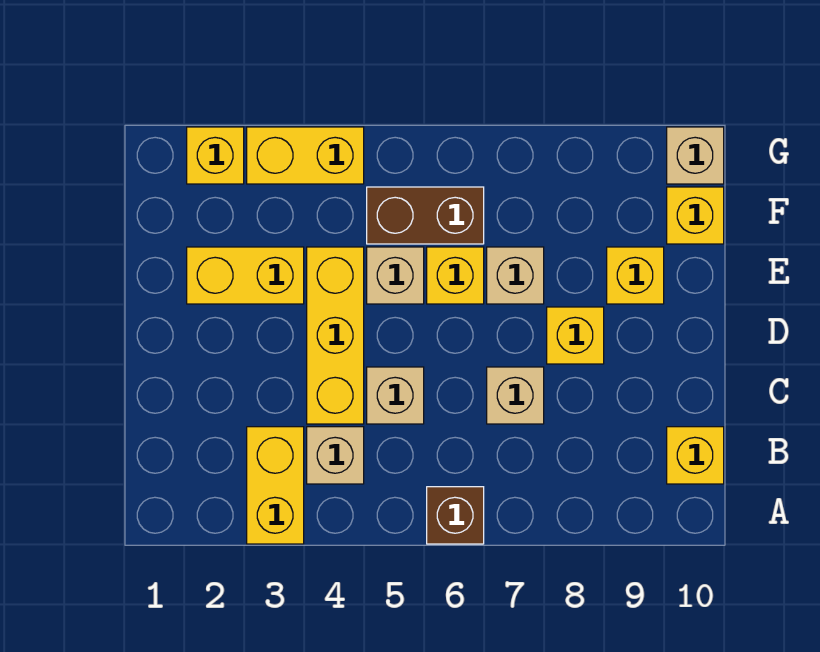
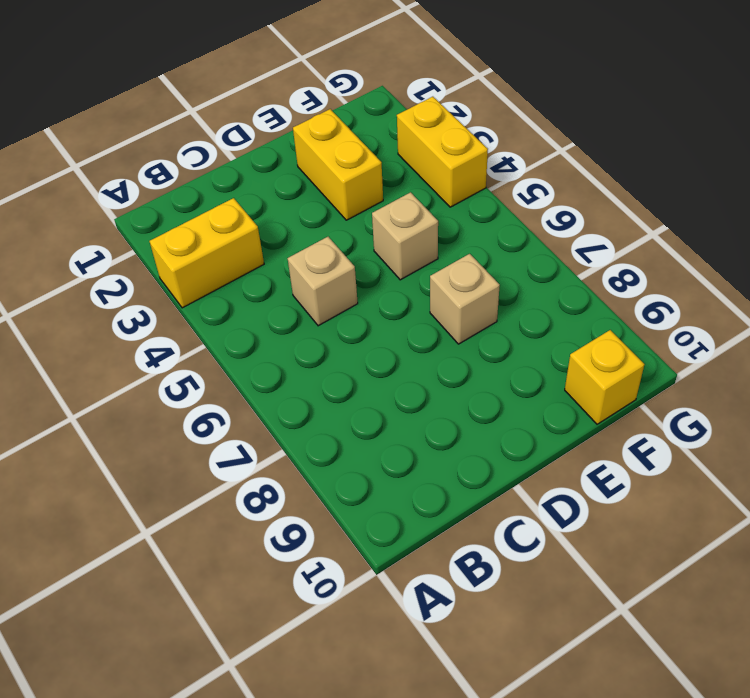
none -> brown brick A6 level 1
none -> tan brick B4 level 1
none -> yellow brick B10 level 1

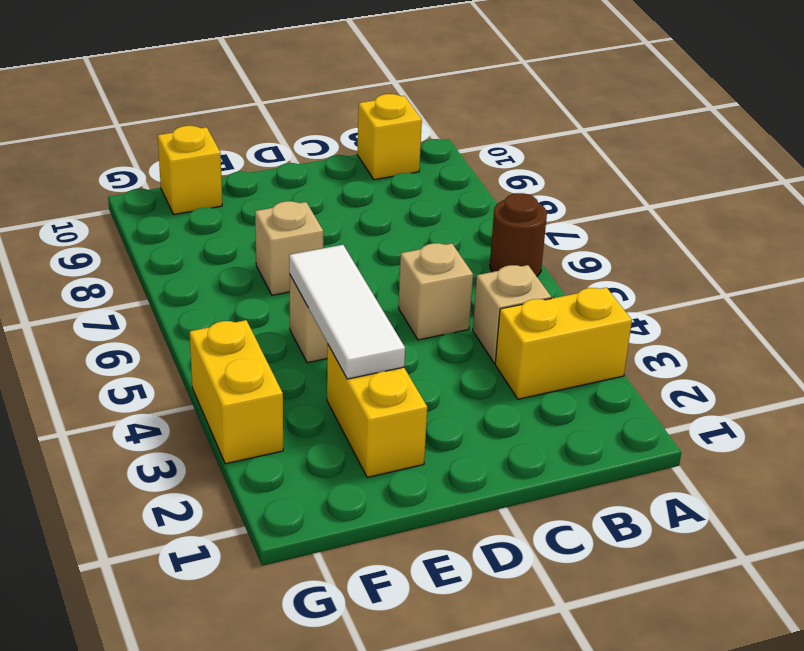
brown round brick A6 level 1 -> brown brick A6 level 1
white tile E3:E5 level 2 -> none
none -> yellow brick C4:E4 level 1
none -> tan brick C7 level 1
none -> yellow brick D8 level 1

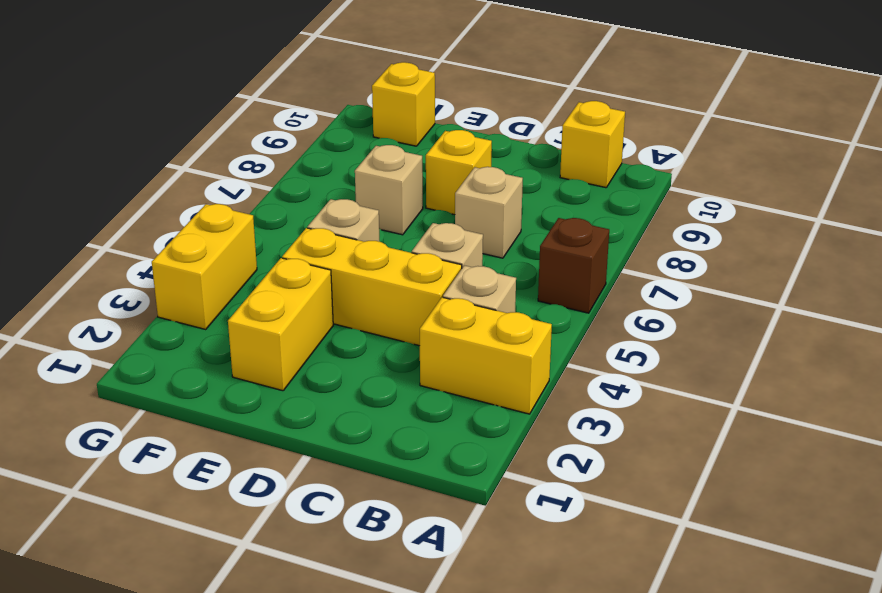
none -> yellow brick E6 level 1
none -> yellow brick E9 level 1
none -> brown brick F5:F6 level 1

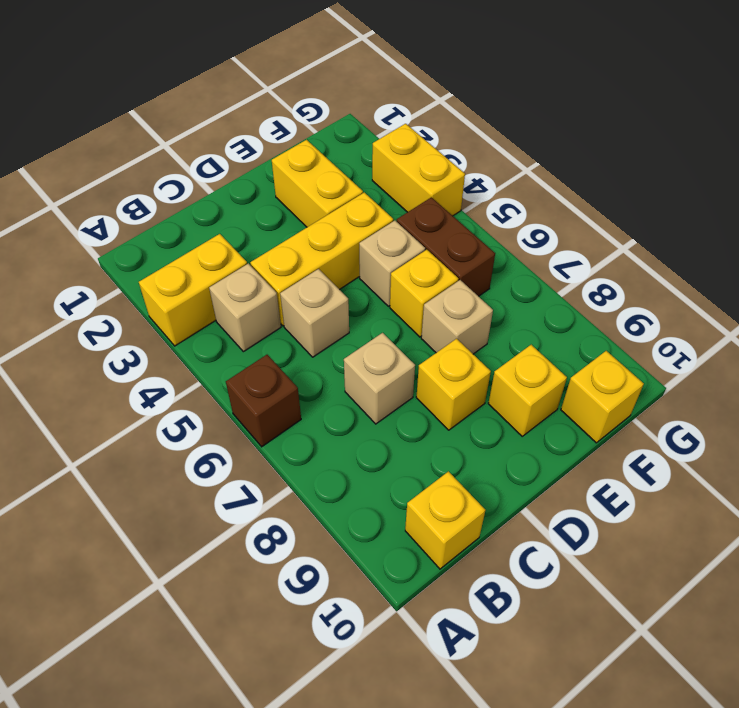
none -> yellow brick G2 level 1
none -> tan brick G10 level 1

